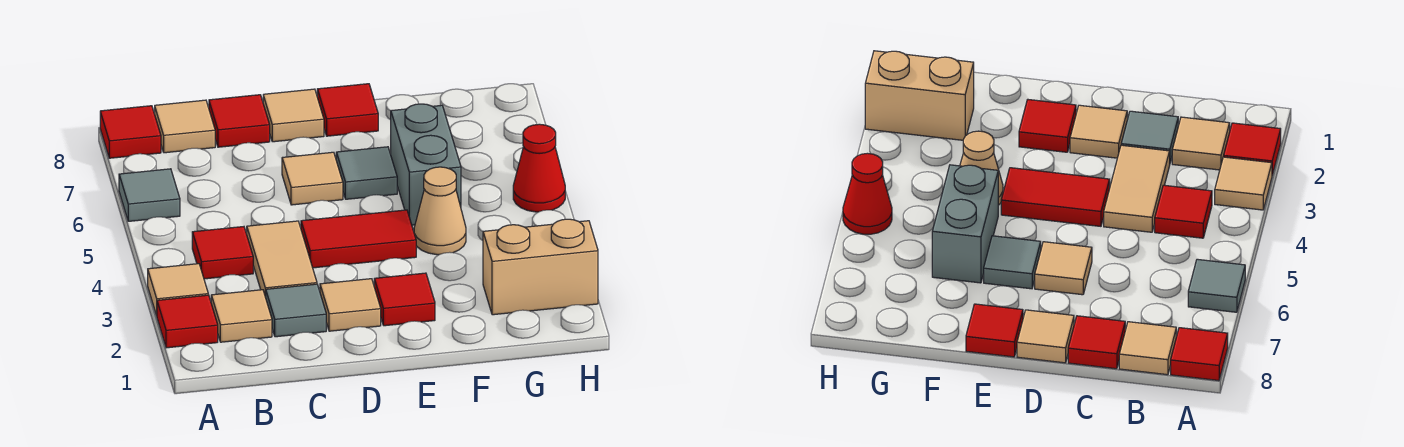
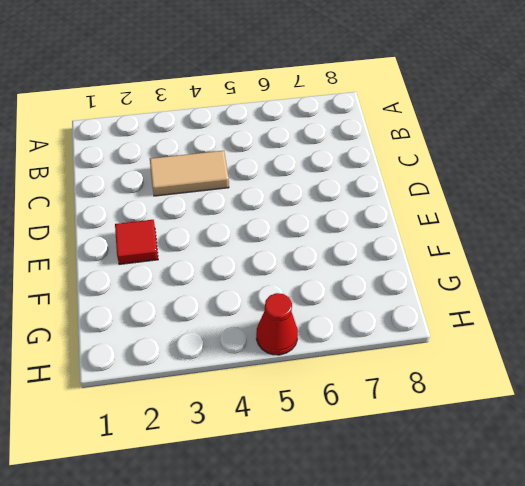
none -> red tile A2 level 1
none -> tan tile A3 level 1
none -> grey tile A6 level 1

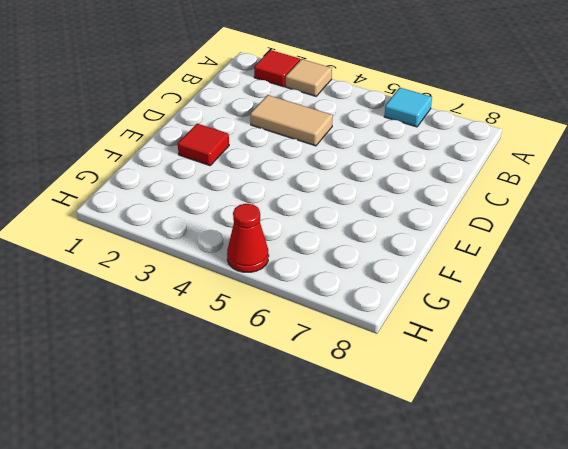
cyan tile A6 level 1 -> grey tile A6 level 1
none -> red tile A8 level 1
none -> tan tile B2 level 1
none -> red tile B4 level 1

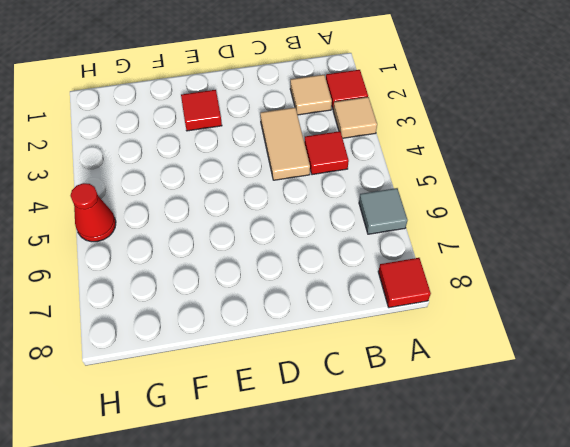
none -> tan tile B8 level 1
none -> grey tile C2 level 1
none -> red tile C8 level 1

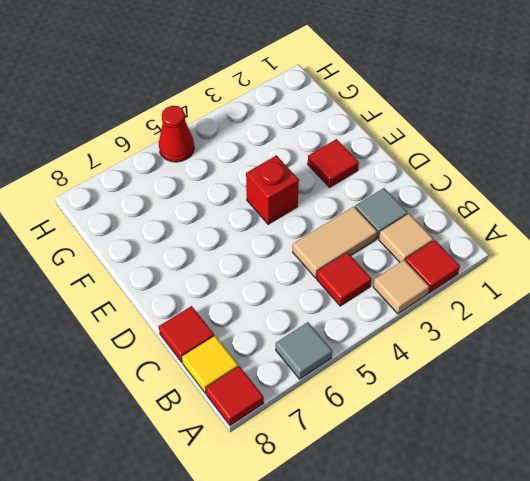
yellow tile B8 level 1 -> tan tile B8 level 1
red brick E4 level 1 -> red tile D4:E4 level 1
none -> tan tile D2 level 1
none -> tan tile D6 level 1
none -> tan tile D8 level 1

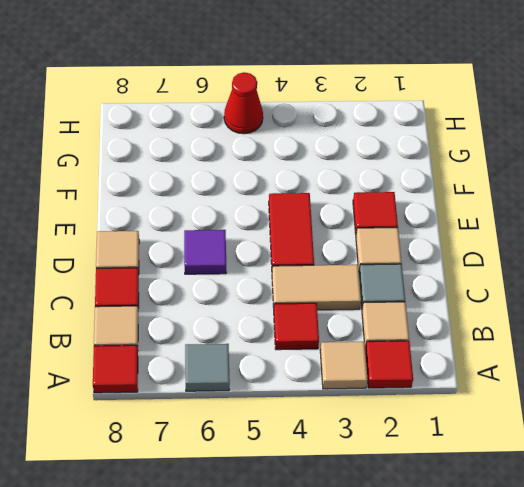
purple tile D6 level 1 -> tan tile D6 level 1
none -> grey tile E6 level 1
none -> red tile E8 level 1
none -> tan cone F4 level 1

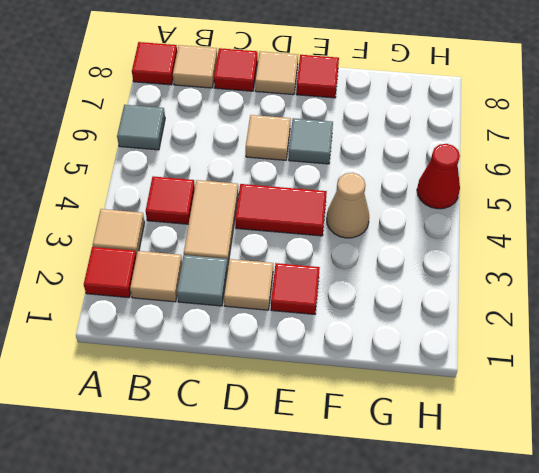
none -> grey brick F5:F6 level 1
none -> tan brick G2:H2 level 1

